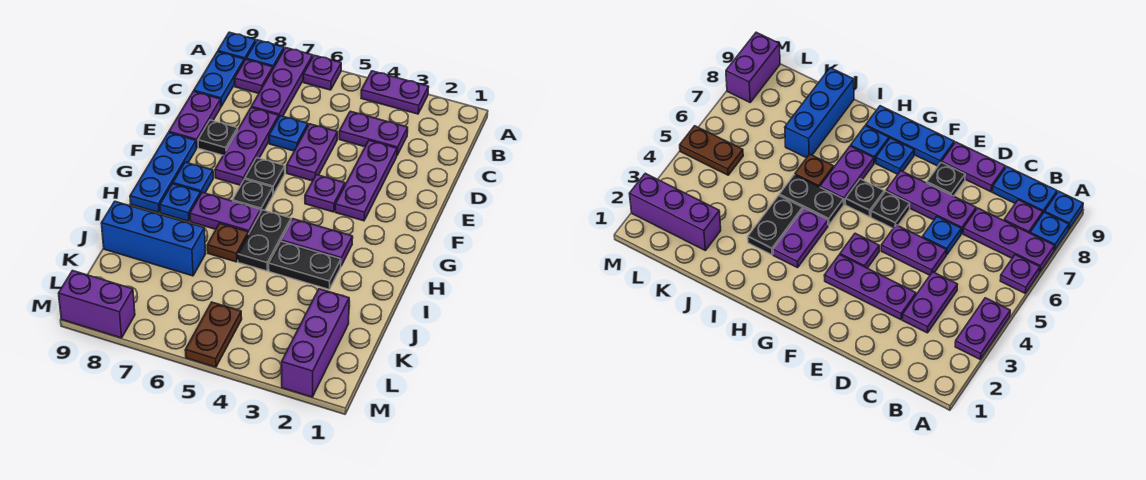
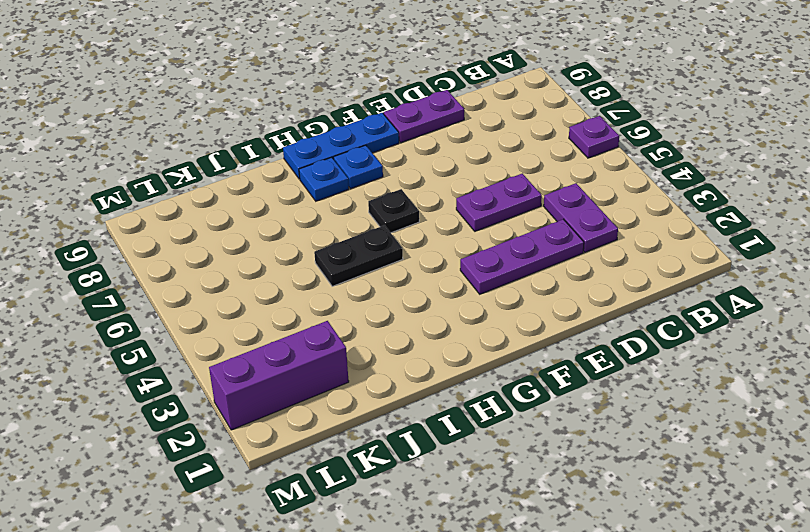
none -> purple plate A3:A4 level 1
none -> purple plate A7:C7 level 1
none -> blue plate A8 level 1

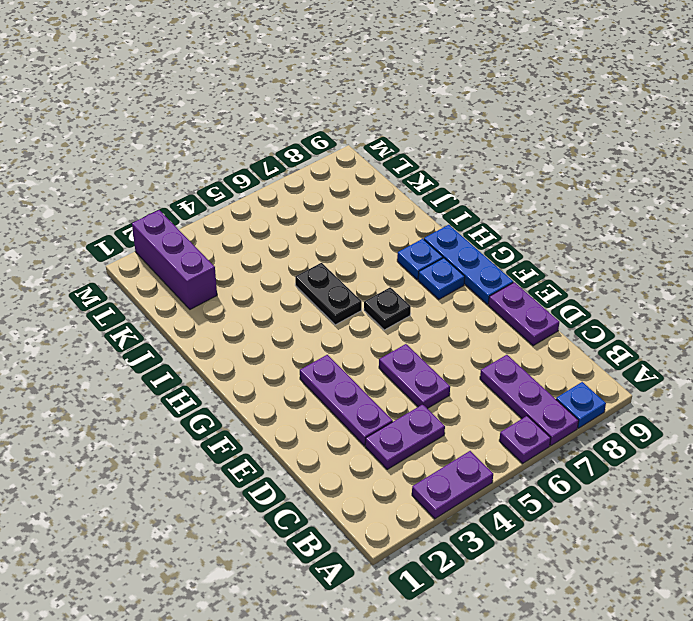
none -> blue plate A9 level 1
none -> purple plate B8 level 1
none -> blue plate B9:C9 level 1

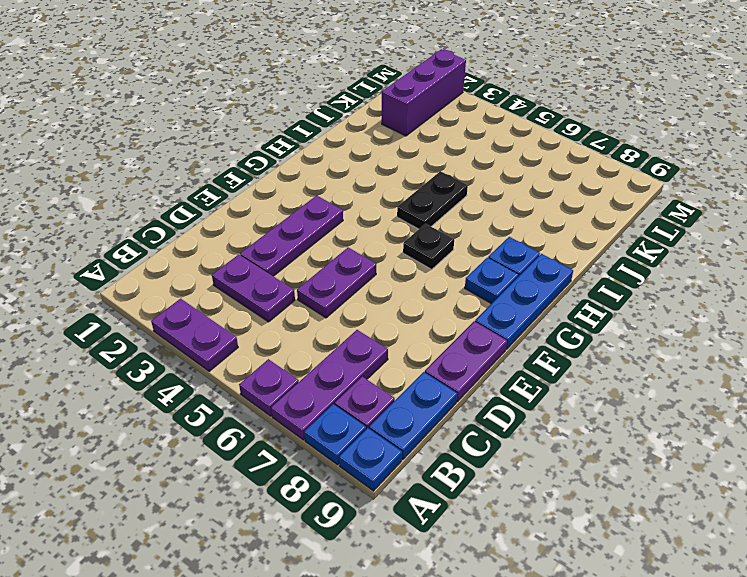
none -> blue plate D6 level 1
none -> purple plate D7:F7 level 1
none -> black plate E8 level 1

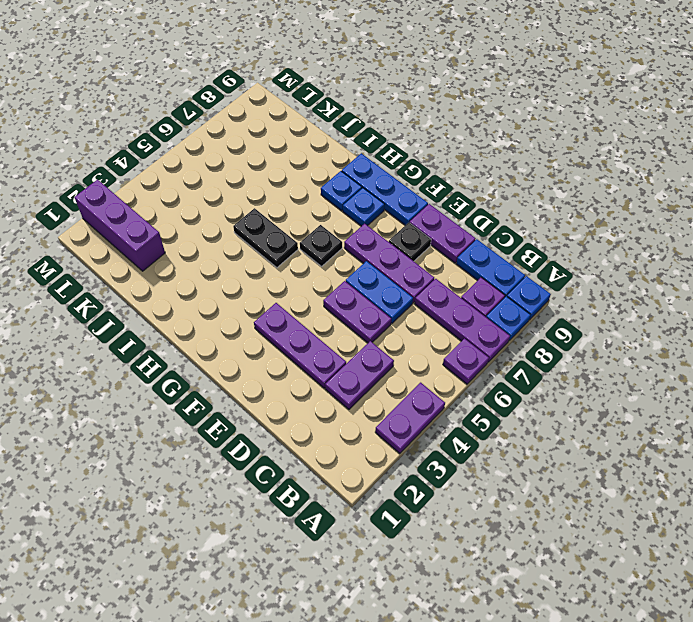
blue plate D6:E6 level 1 -> blue plate D6 level 1
none -> purple plate F4 level 1
none -> black plate F6 level 1
none -> purple plate H3:H4 level 1

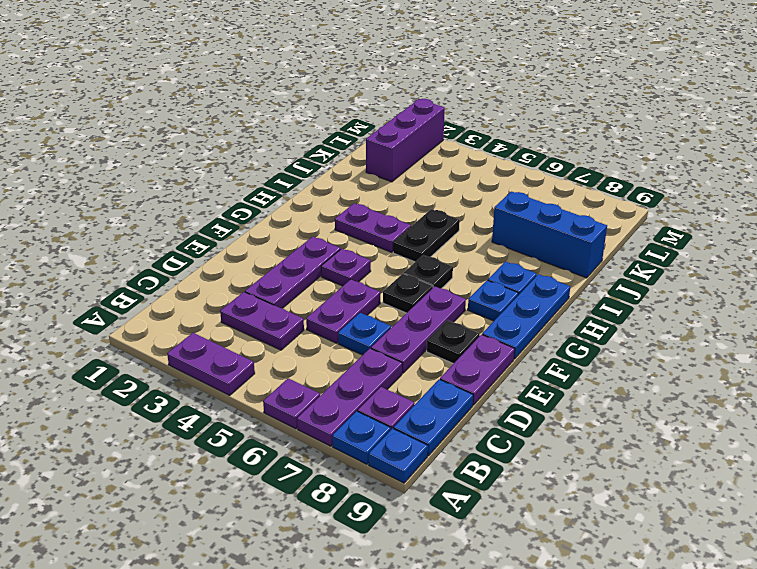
none -> purple plate H6:H7 level 1
none -> black plate I3:I4 level 1
none -> brown plate I6 level 1

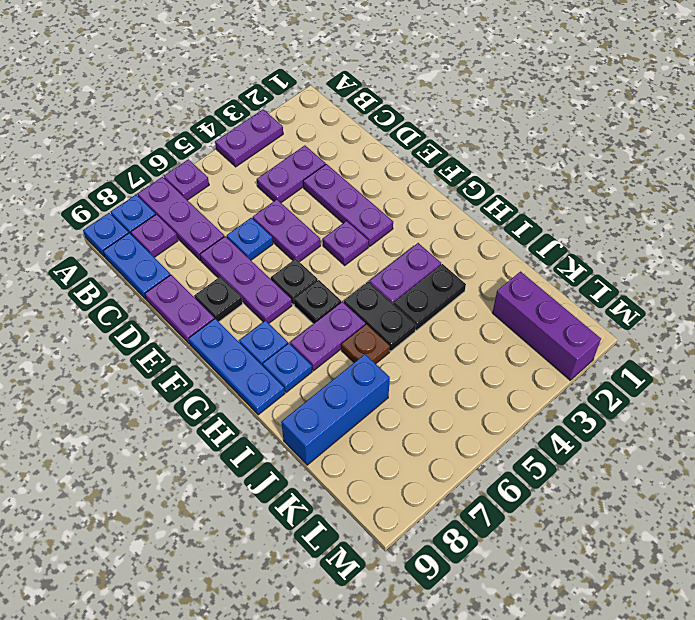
none -> brown plate L5:M5 level 1
none -> purple brick M8:M9 level 1

